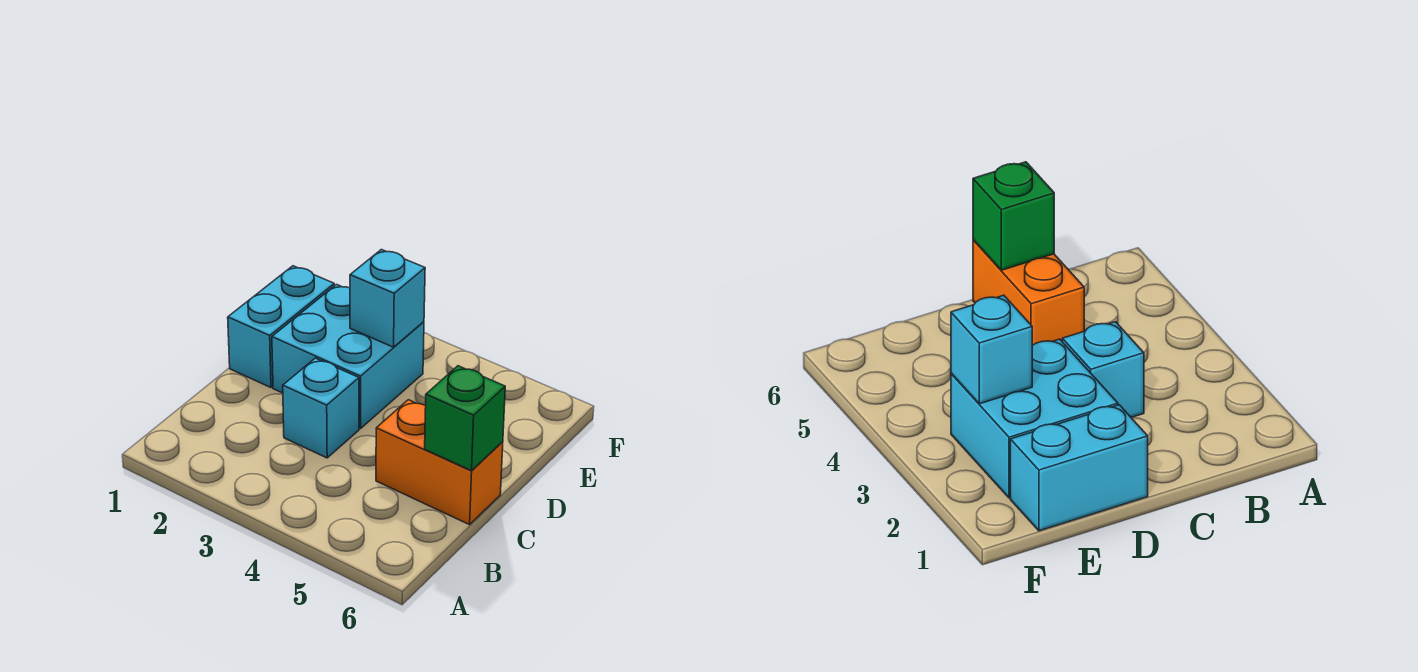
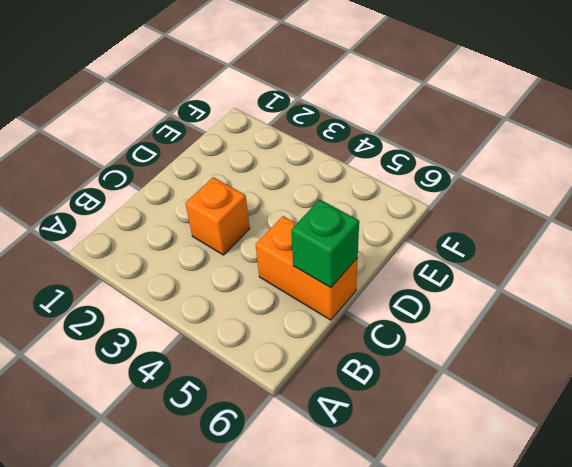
orange brick C3 level 1 -> cyan brick C3 level 1
none -> cyan brick D1:E1 level 1
none -> cyan brick D2:E3 level 1

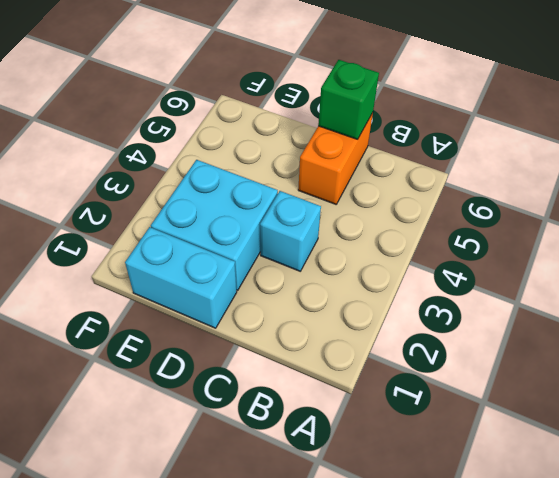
none -> cyan brick E3 level 2

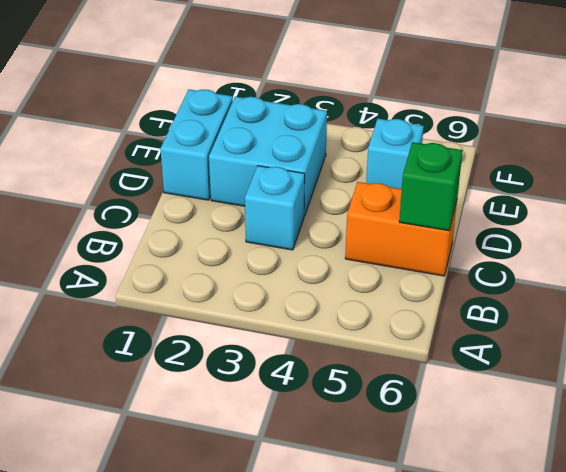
cyan brick E5 level 1 -> cyan brick E3 level 2

